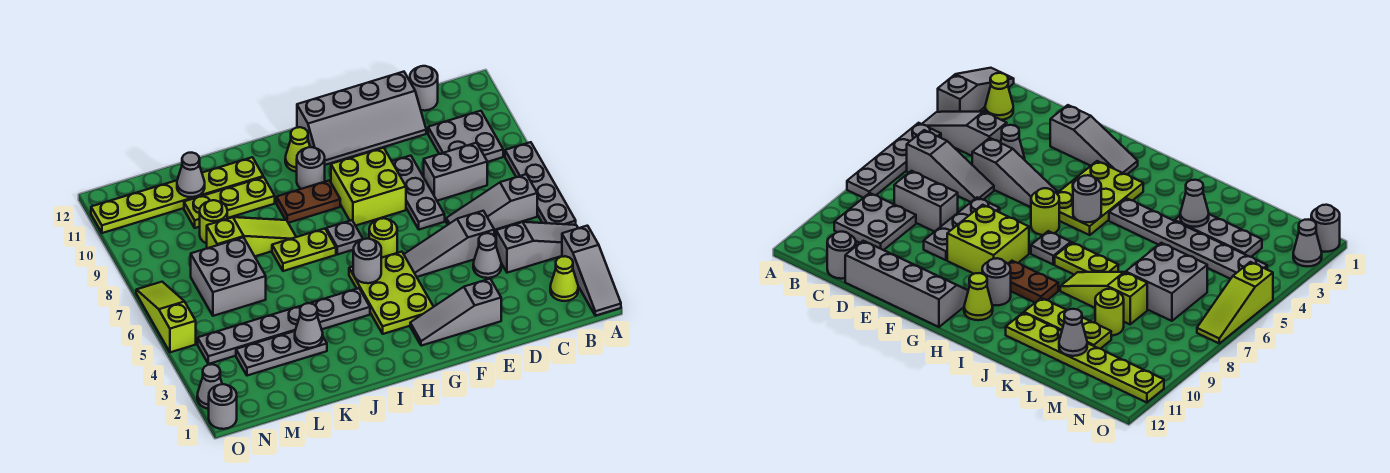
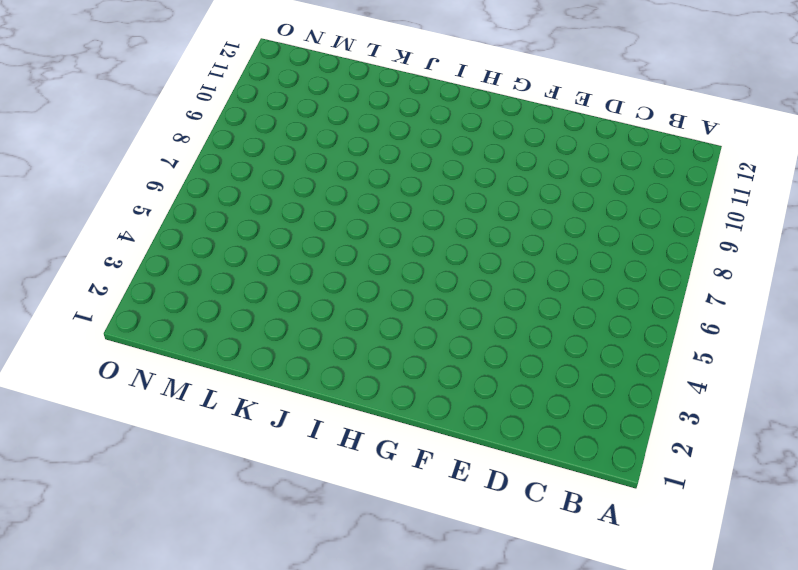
none -> grey slope A1:A3 level 1 top 3
none -> grey slope A4:C4 level 1 top C
none -> grey plate A5:A8 level 1
none -> lime cone B2 level 1

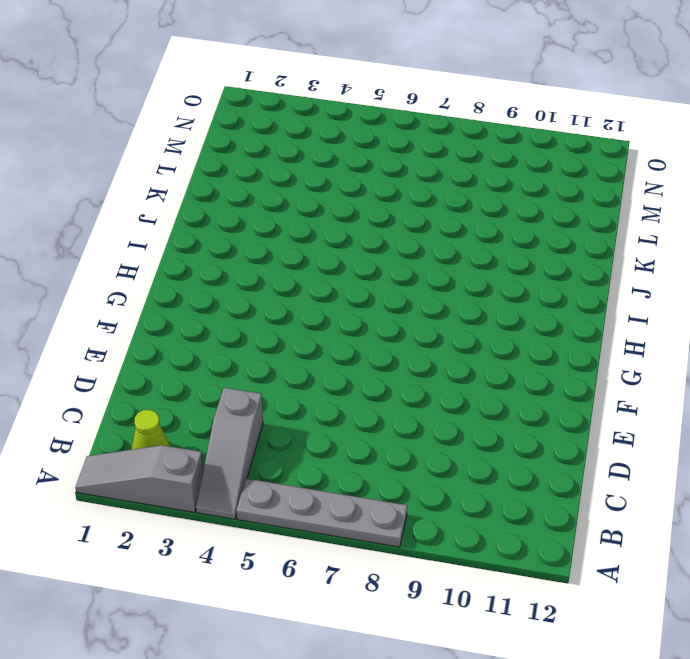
none -> grey slope B6:D6 level 1 top B
none -> grey plate B9:C10 level 1
none -> grey brick C8:D8 level 1
none -> grey round brick C12 level 1

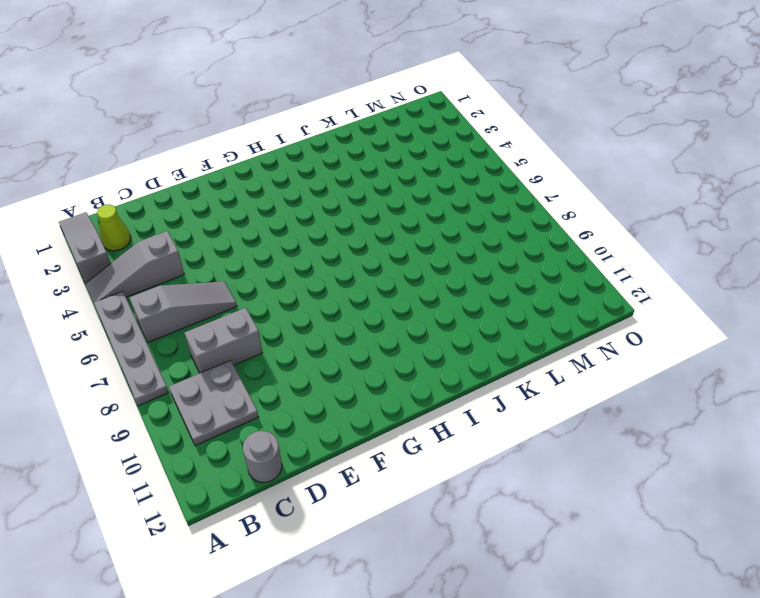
none -> grey cone D4 level 1
none -> grey slope D5:F5 level 1 top D
none -> grey slope D11:G12 level 1 top 12
none -> grey slope E2:G2 level 1 top E

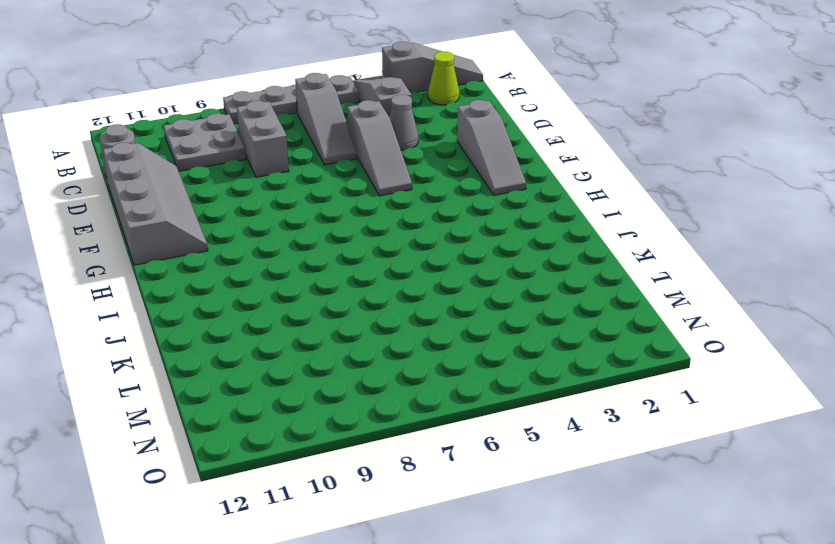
none -> grey plate E7:E9 level 1
none -> lime brick F8:G9 level 1
none -> lime plate G3:H5 level 1
none -> lime round brick G6 level 1

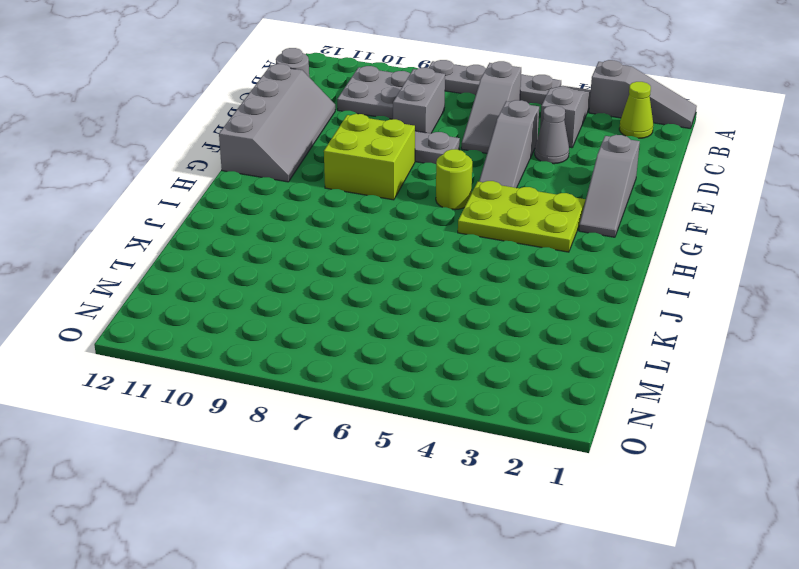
none -> grey plate H7 level 1
none -> brown plate H9:I9 level 1
none -> grey round brick H10 level 1
none -> lime cone H11 level 1

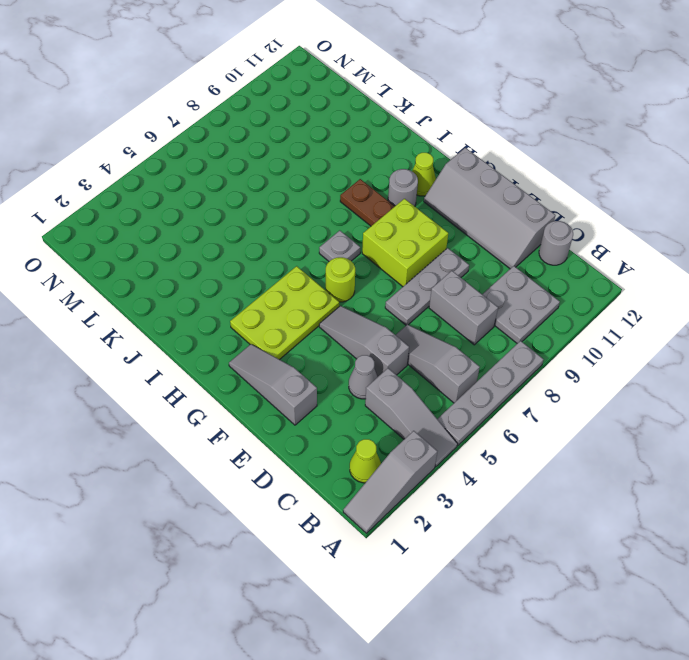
none -> grey plate I4:N4 level 1
none -> lime plate I7:J7 level 1
none -> lime slope J8:L8 level 1 top L
none -> lime plate J10:L10 level 1

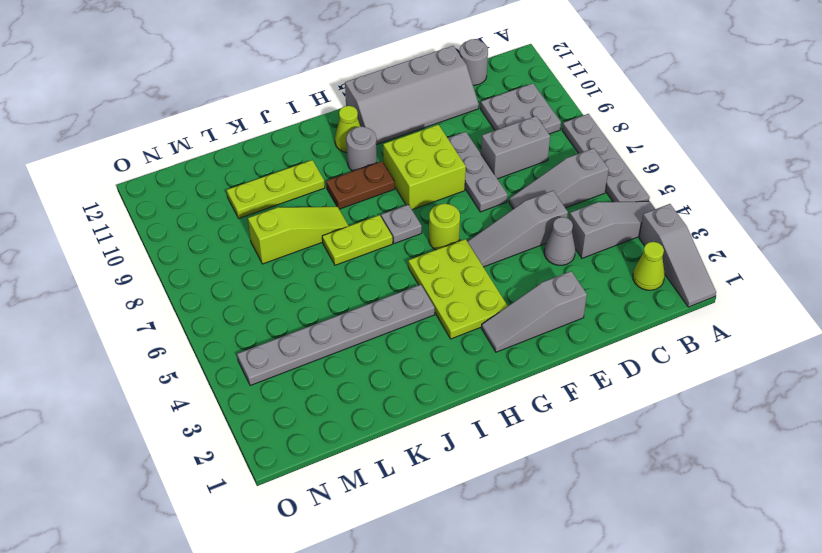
none -> lime plate J11:O11 level 1
none -> grey plate K3:M3 level 1
none -> grey brick L6:M7 level 1
none -> lime round brick L9 level 1

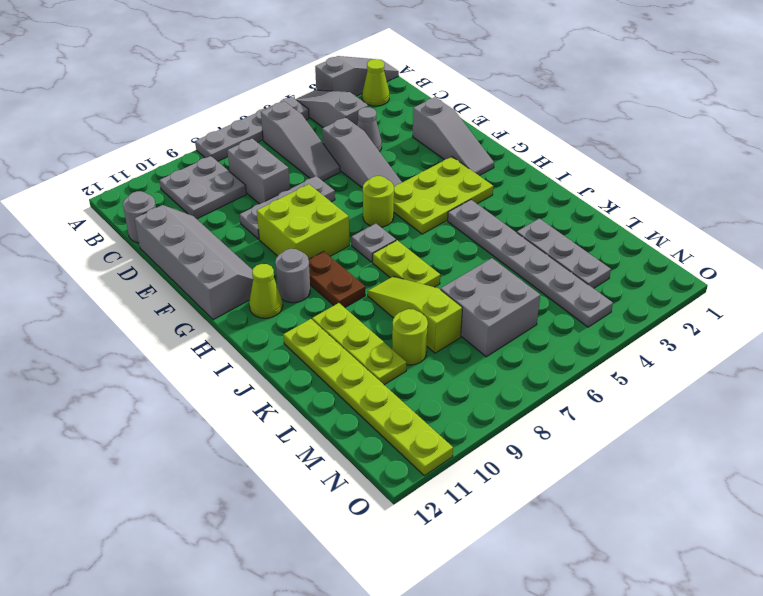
none -> grey round brick O1 level 1
none -> grey cone O2 level 1
none -> lime slope O5:O7 level 1 top 5
none -> grey round brick H5 level 2

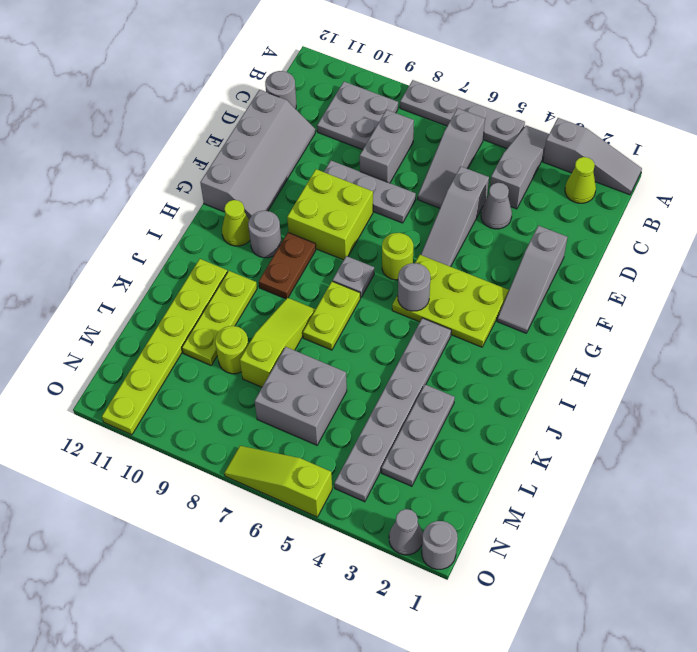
none -> grey cone K3 level 2
none -> grey cone L11 level 2

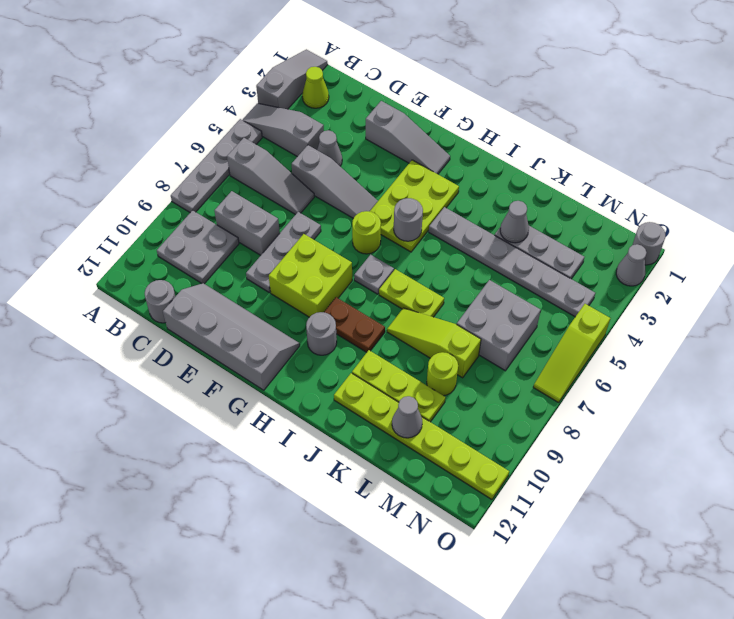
none -> lime cone H11 level 1

